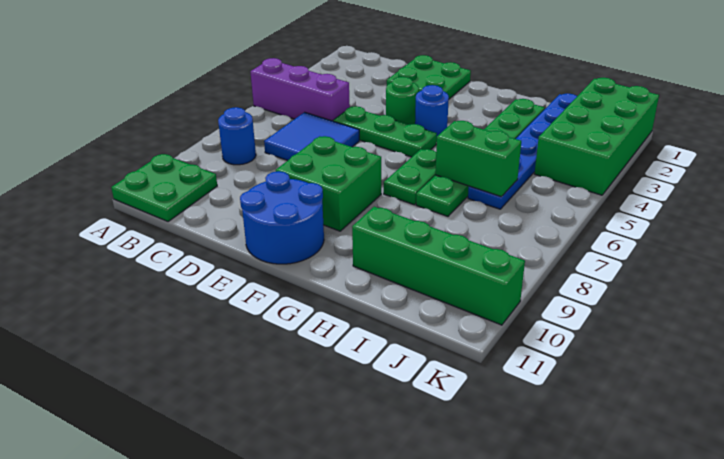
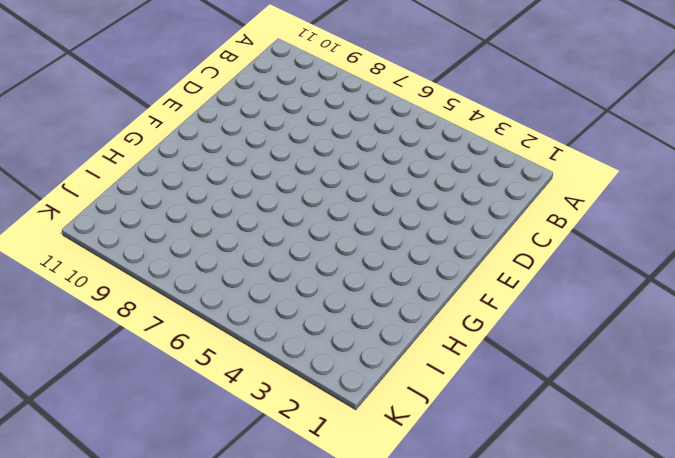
none -> purple brick A5:C5 level 1
none -> green plate A10:B11 level 1
none -> blue round brick B8 level 1

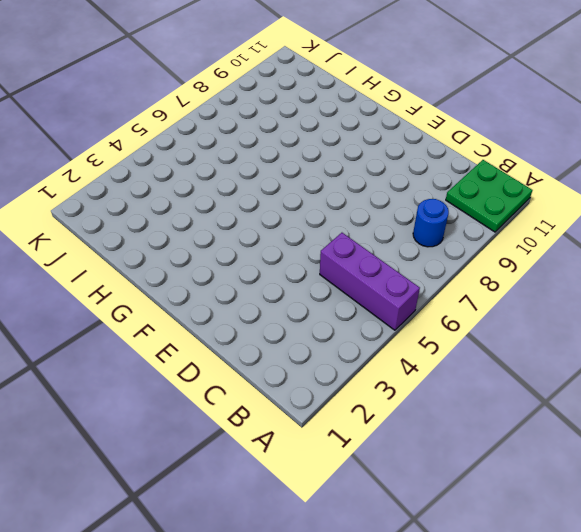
none -> blue tile C6:D7 level 1
none -> green plate D1:E2 level 1
none -> green plate D5:F5 level 1

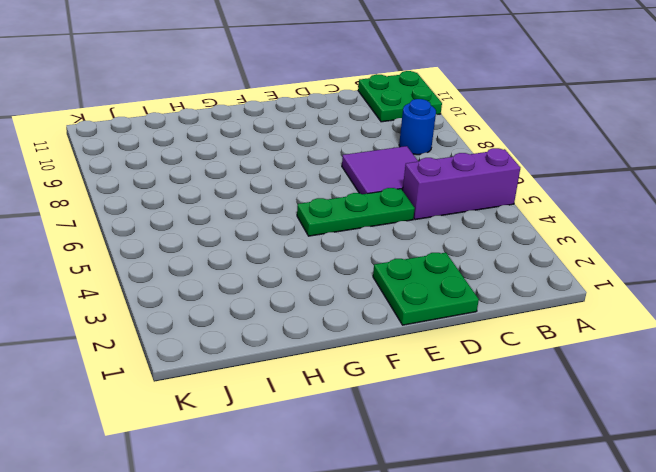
purple tile C6:D7 level 1 -> blue tile C6:D7 level 1
none -> green round brick E4 level 1
none -> green brick E8:F9 level 1
none -> blue round brick E10:F11 level 1

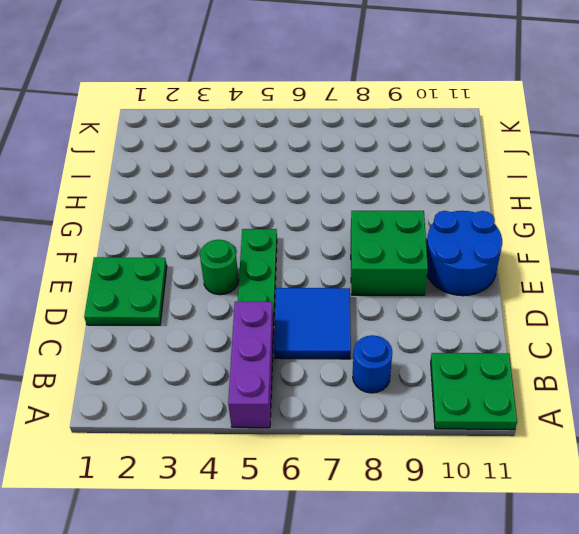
none -> blue round brick F4 level 1
none -> green plate G6:G7 level 1
none -> green plate H2:H7 level 1

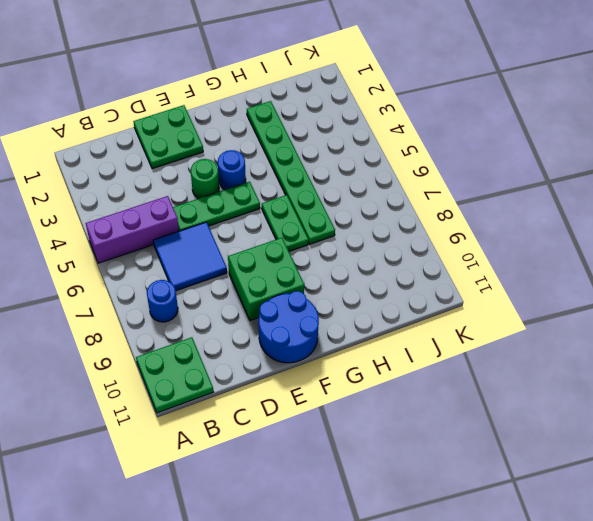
none -> green brick H10:K10 level 1
none -> blue plate I1:I6 level 1
none -> green brick J1:K4 level 1

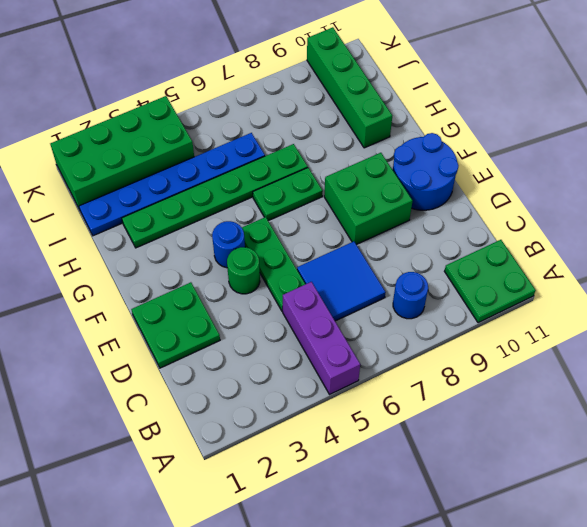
none -> green brick H6:I6 level 2

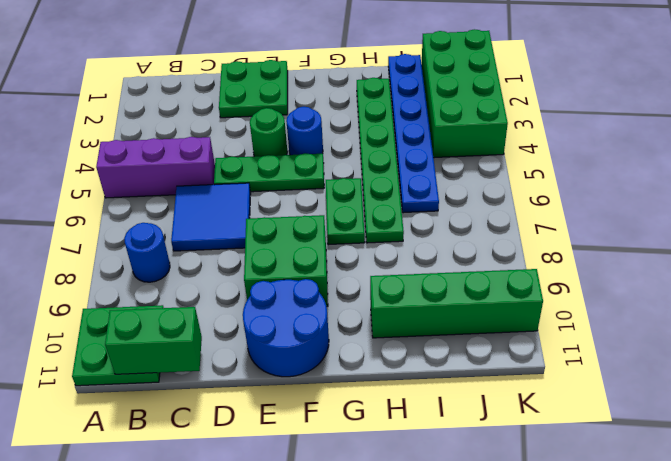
green brick B11:C11 level 2 -> green brick H6:I6 level 2

